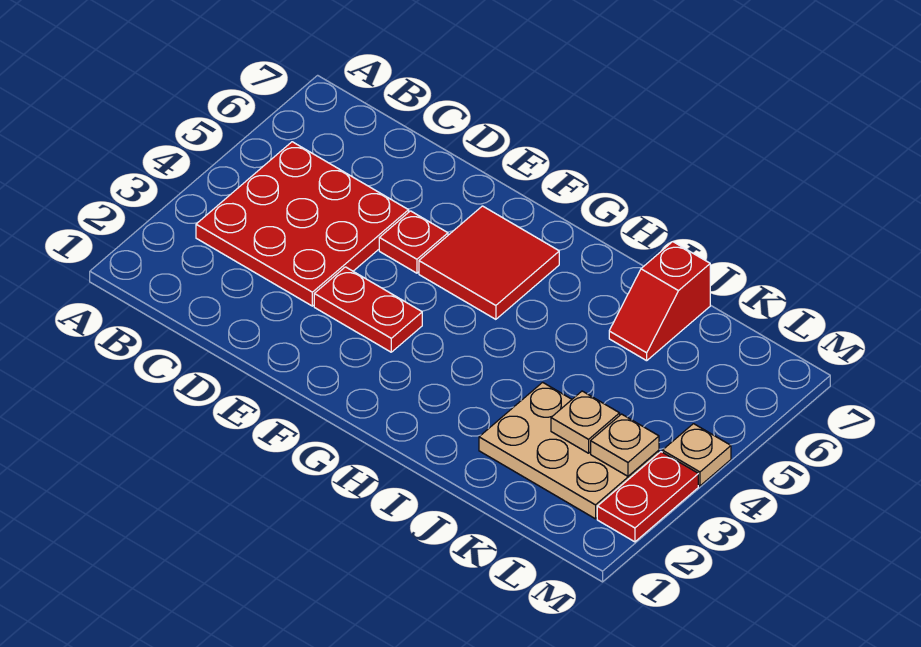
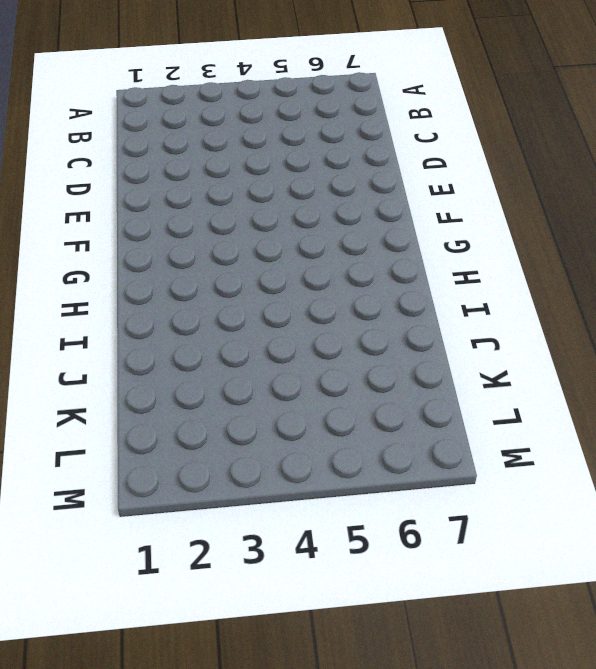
none -> red plate B3:D5 level 1
none -> red plate E3:F3 level 1

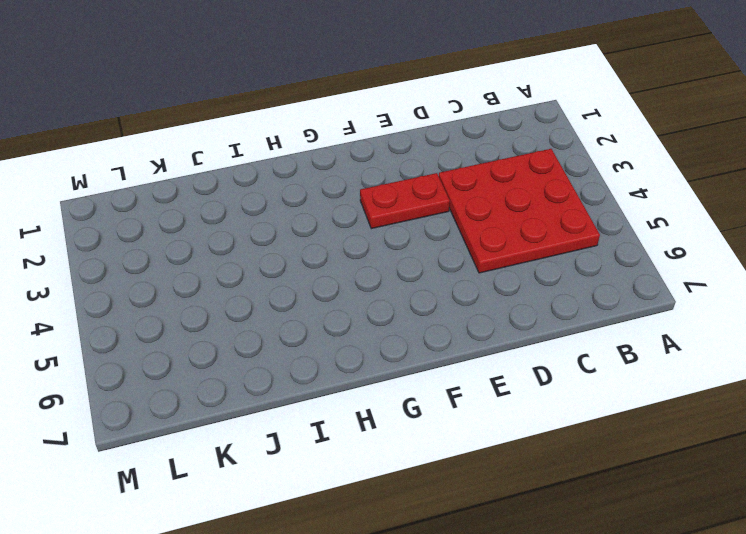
none -> red plate E5 level 1
none -> red tile F5:G6 level 1

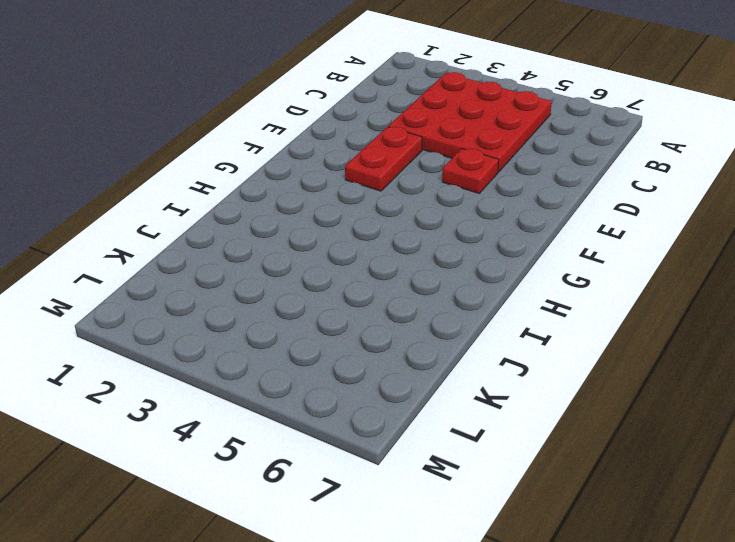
none -> red tile F5:G6 level 1
none -> tan plate J2:L3 level 1

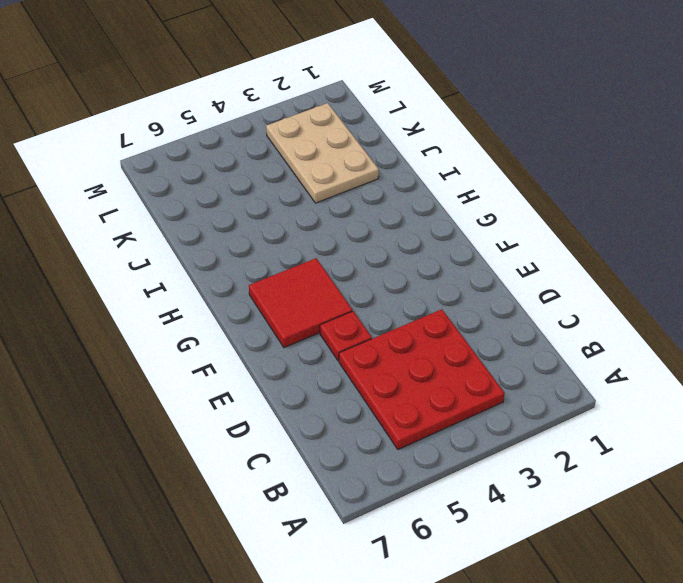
none -> red plate E3:F3 level 1
none -> red slope J6:J7 level 1 top 7

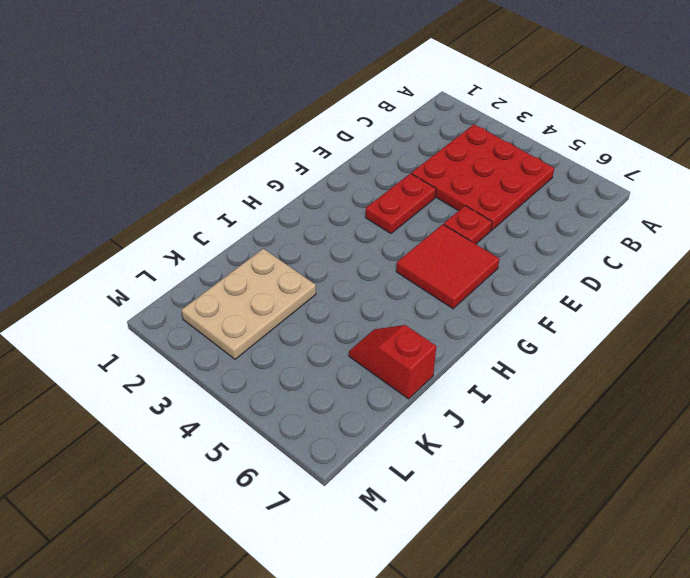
none -> red plate M2:M3 level 1
none -> tan plate M4 level 1

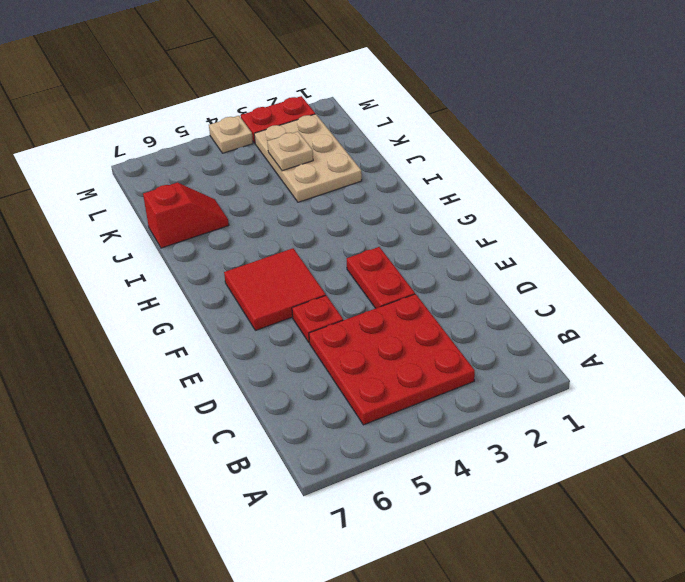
none -> tan plate L3 level 2

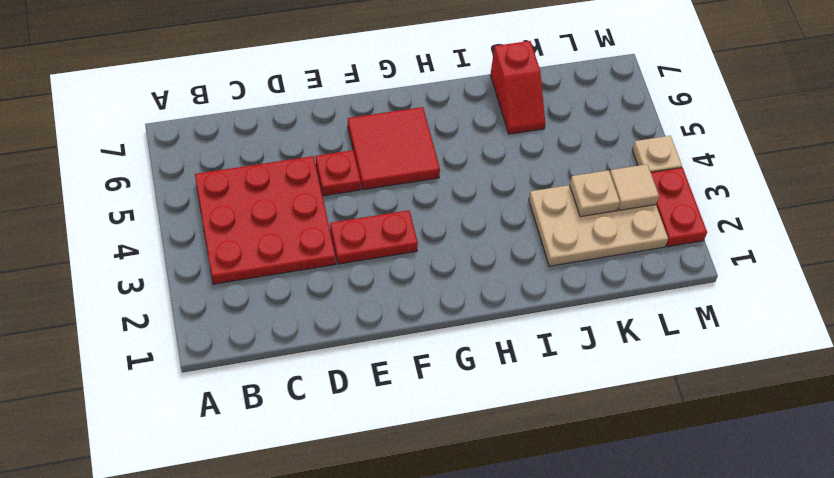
tan tile L3 level 2 -> tan plate L3 level 2

